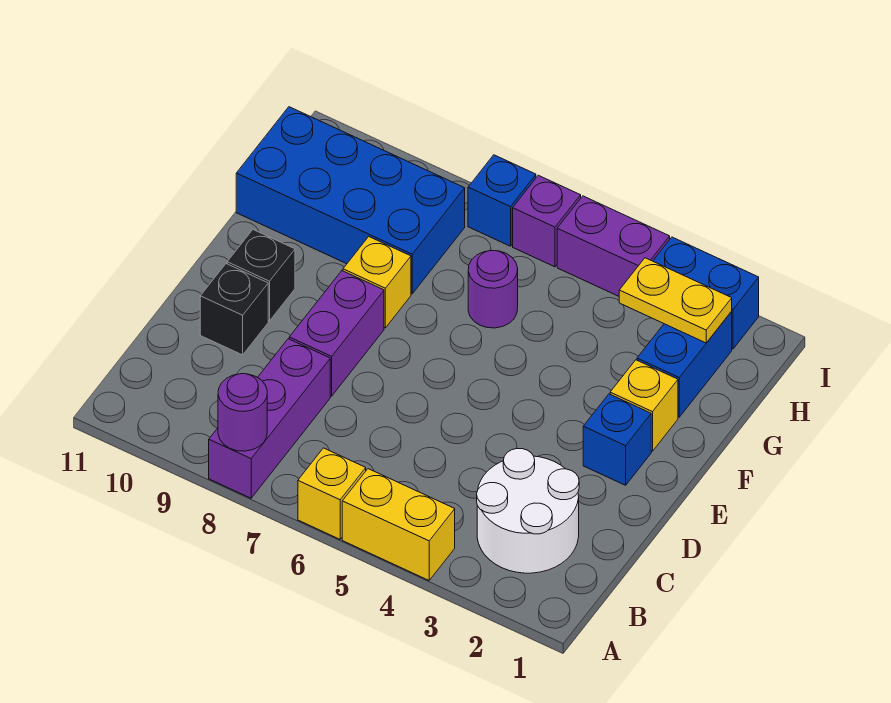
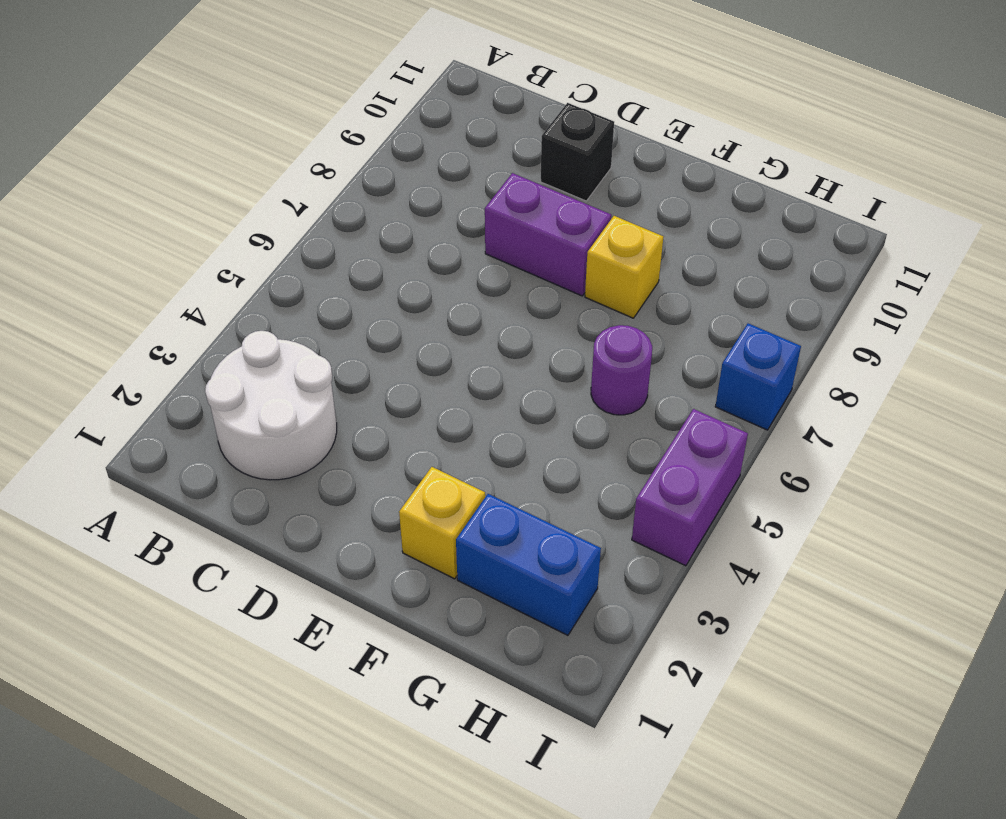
none -> yellow brick A4:A5 level 1
none -> yellow brick A6 level 1
none -> purple brick A8:C8 level 1

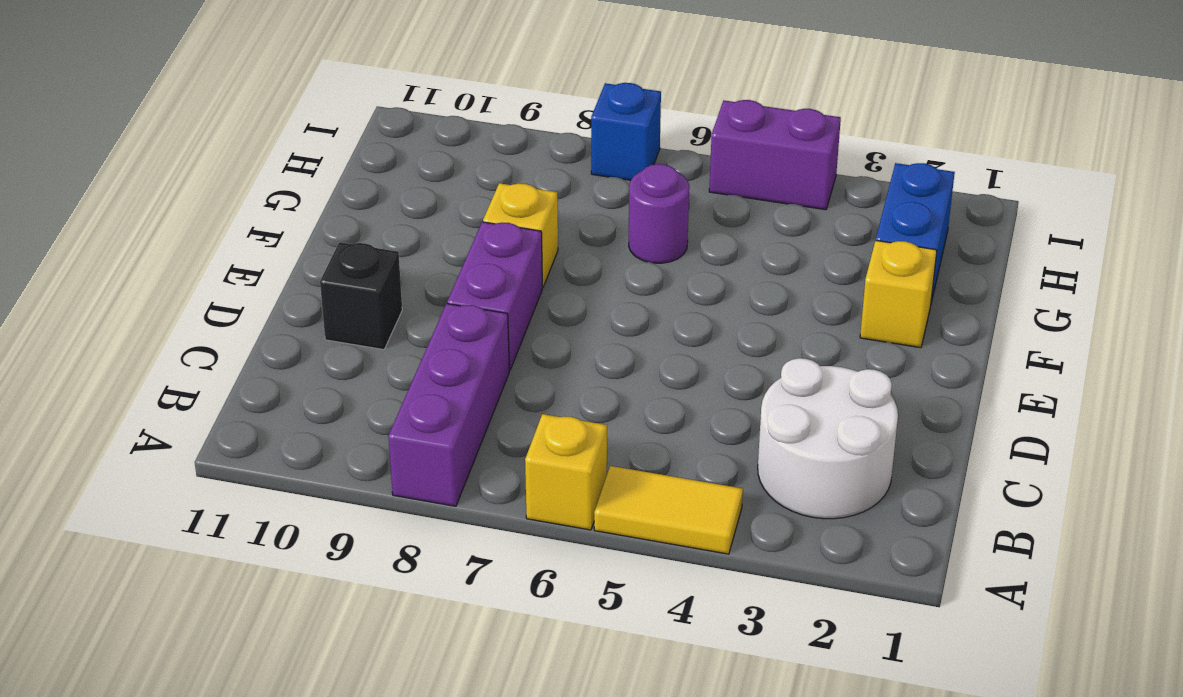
yellow tile A4:A5 level 1 -> yellow brick A4:A5 level 1
none -> blue brick E2 level 1
none -> black brick E10 level 1
none -> blue brick G8:H11 level 1

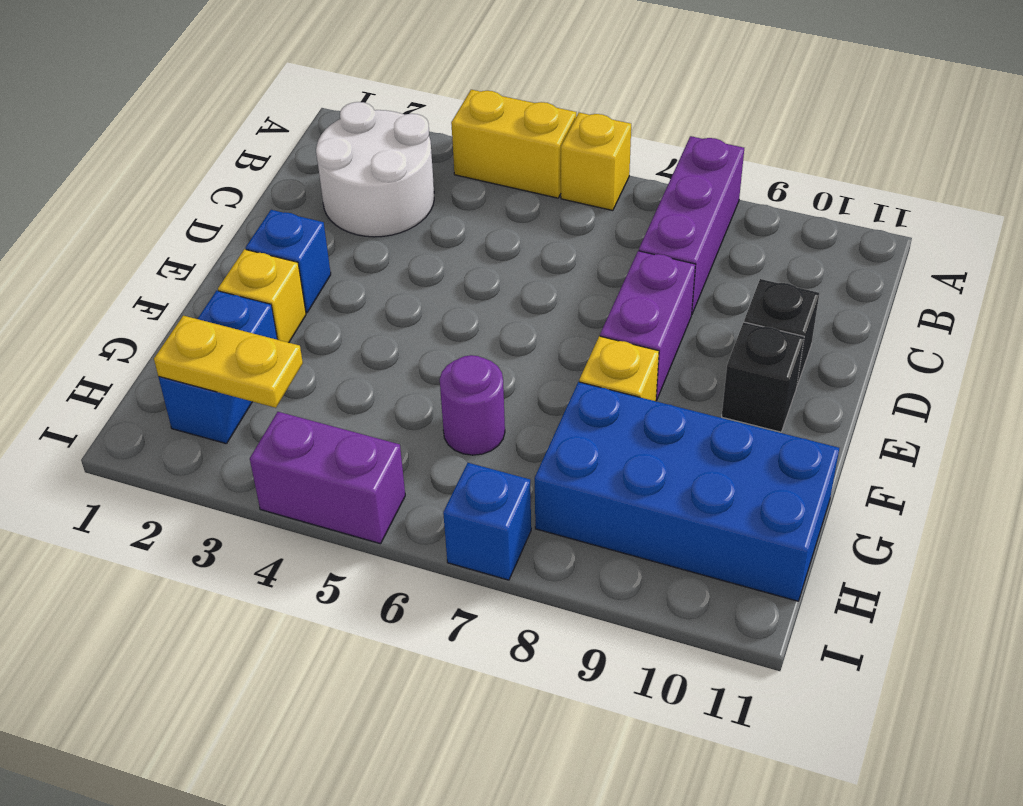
none -> blue brick I2:I3 level 1
none -> purple brick I6 level 1
none -> purple round brick A8 level 2

